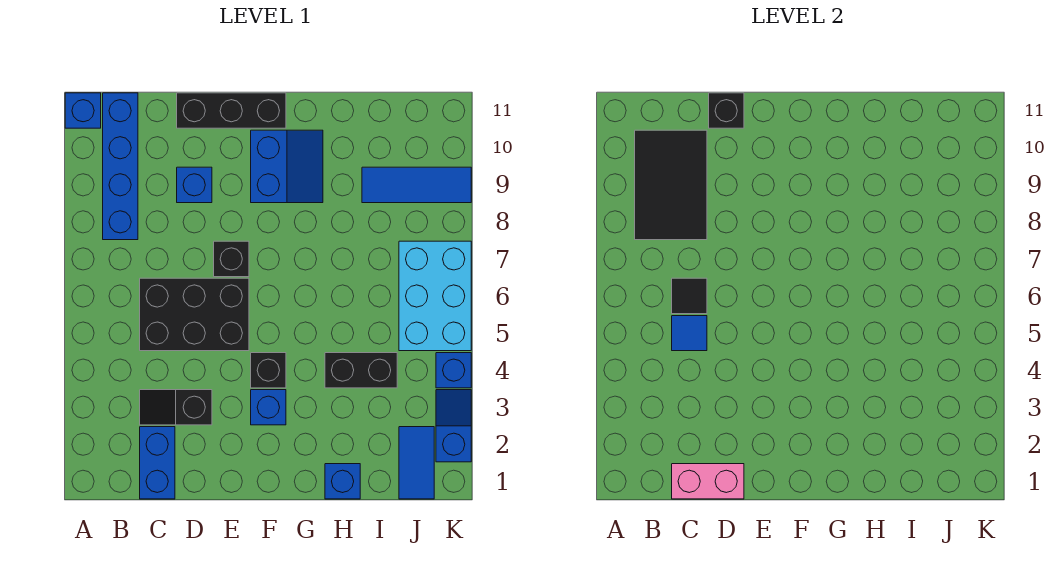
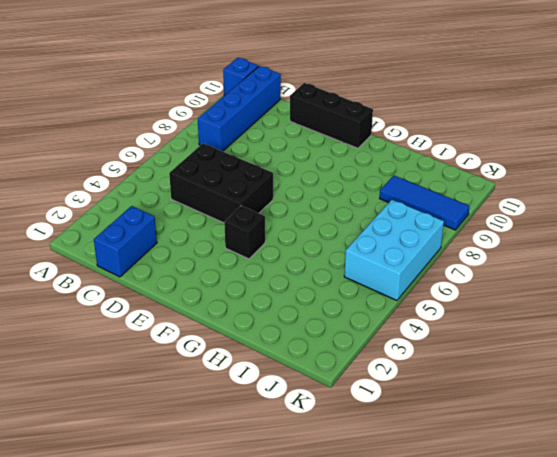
none -> black slope C3:D3 level 1 top D
none -> blue brick D9 level 1
none -> black brick E7 level 1

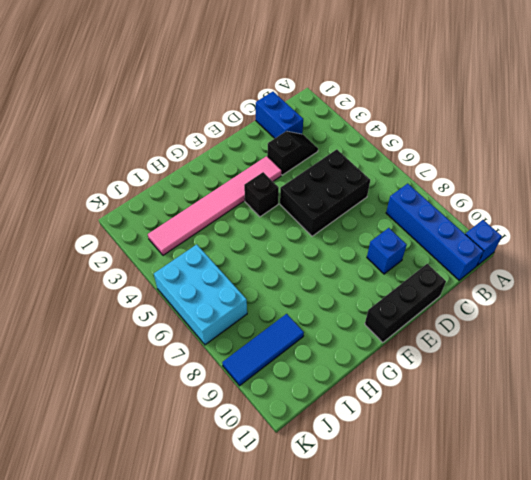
pink tile E3:J3 level 1 -> blue brick F3 level 1
none -> black brick E7 level 1
none -> blue slope F9:G10 level 1 top F
none -> blue brick H1 level 1

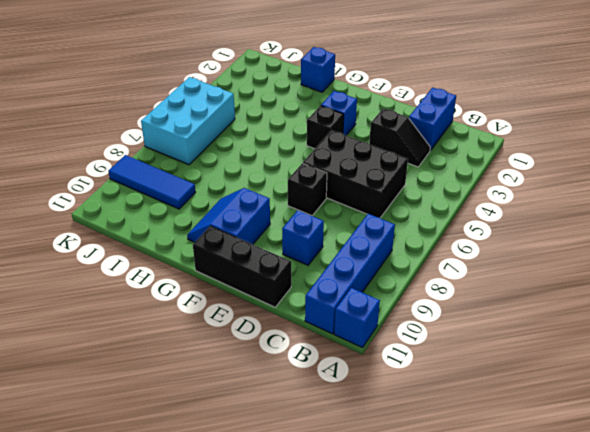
none -> black brick H4:I4 level 1
none -> blue tile J1:J2 level 1
none -> blue slope K2:K3 level 1 top 2

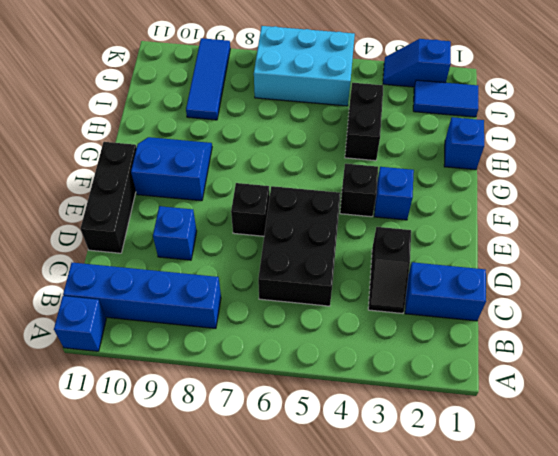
none -> blue brick K4 level 1
none -> black tile B8:C10 level 2
none -> pink brick C1:D1 level 2

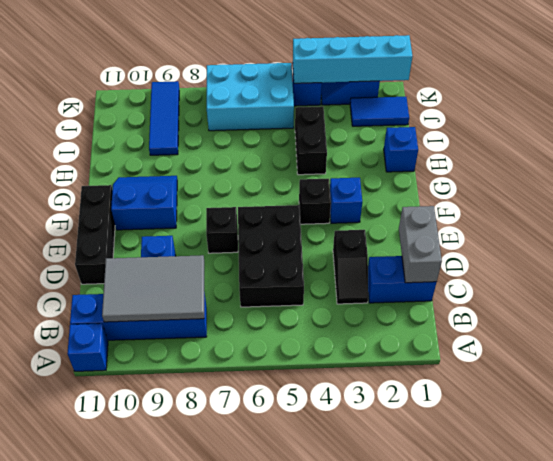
grey tile B8:C10 level 2 -> black tile B8:C10 level 2
grey brick C1:D1 level 2 -> pink brick C1:D1 level 2
cyan brick K1:K4 level 2 -> none
none -> blue tile C5 level 2
none -> black tile C6 level 2
none -> black brick D11 level 2

